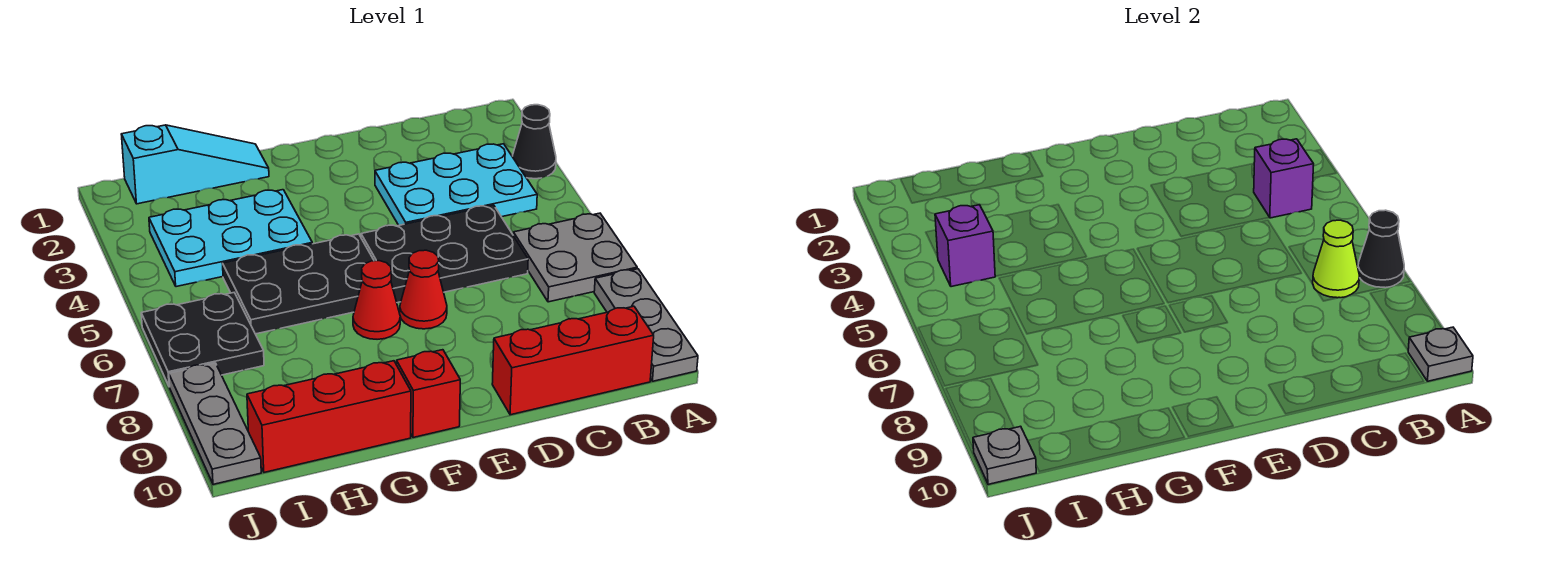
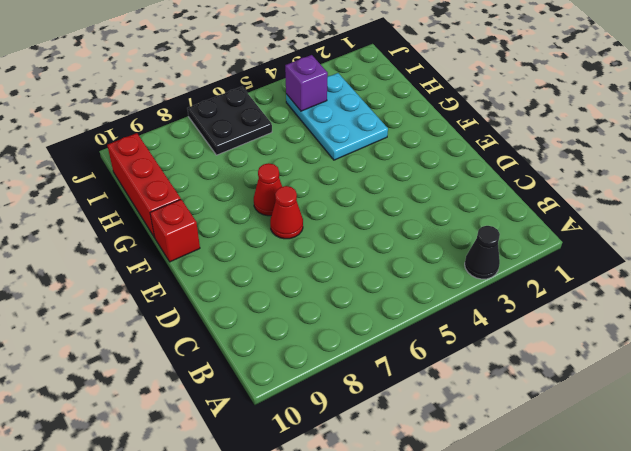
none -> grey plate A6:B7 level 1
none -> grey plate A8:A10 level 1
none -> cyan plate B3:D4 level 1

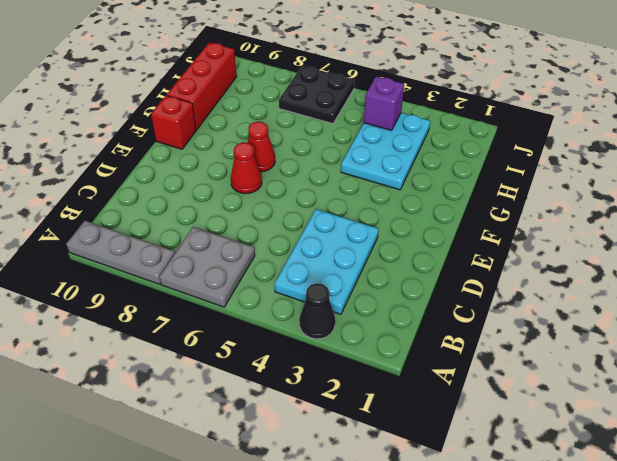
none -> red brick B10:D10 level 1
none -> black plate C5:E6 level 1
none -> black plate F5:H6 level 1

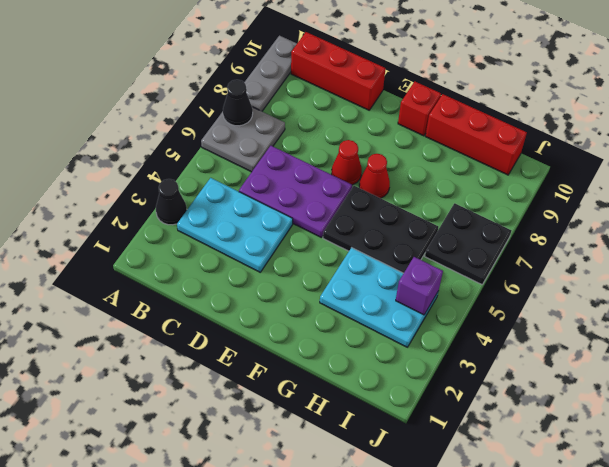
purple plate C5:E6 level 1 -> black plate C5:E6 level 1
none -> cyan slope G1:I1 level 1 top I
none -> grey plate J8:J10 level 1
none -> grey plate A10 level 2

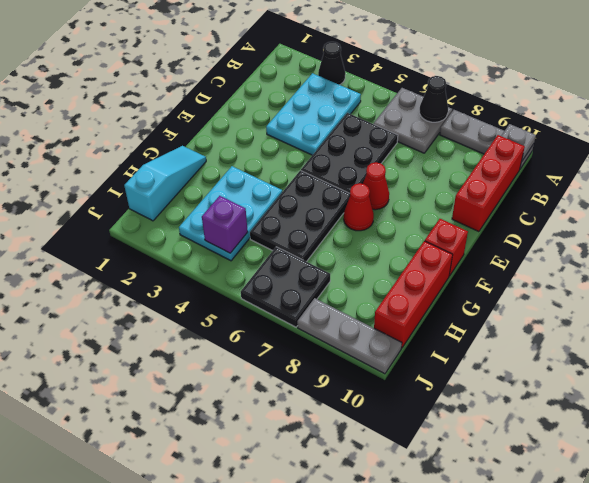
none -> purple brick B4 level 2
none -> lime cone B7 level 2
none -> grey plate J10 level 2

